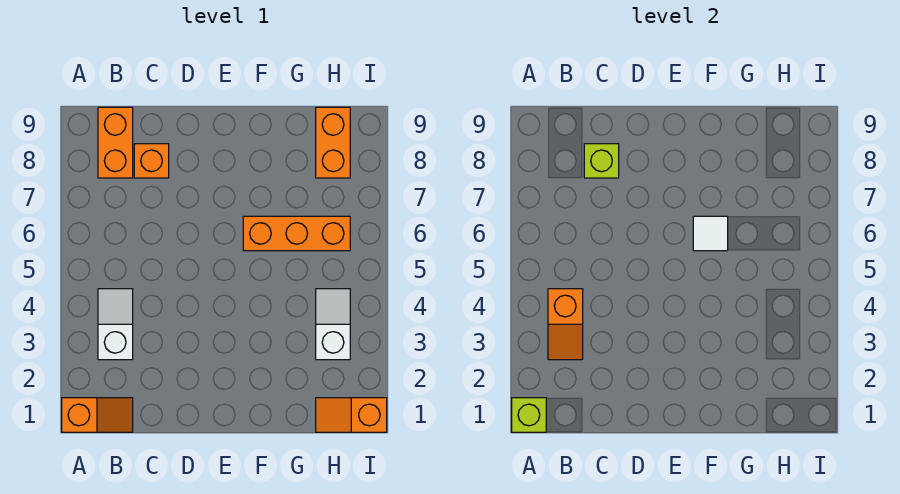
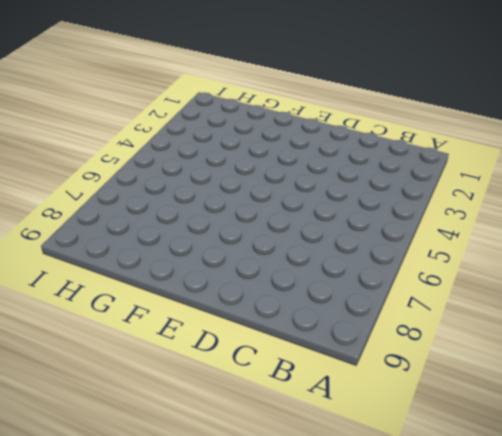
none -> orange slope A1:B1 level 1 top A
none -> white slope B3:B4 level 1 top 3
none -> orange brick B8:B9 level 1

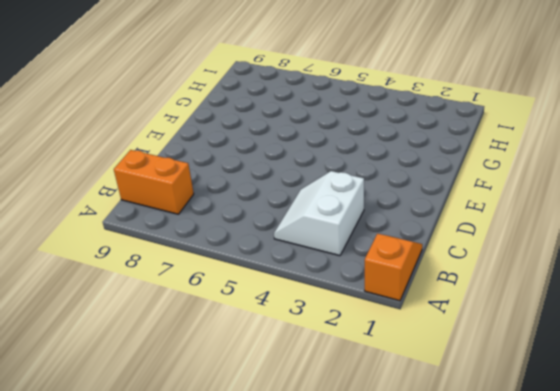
white slope B3:C4 level 1 top 3 -> white slope B3:B4 level 1 top 3
none -> orange brick C8 level 1
none -> orange brick F6:H6 level 1
none -> orange slope H1:I1 level 1 top I

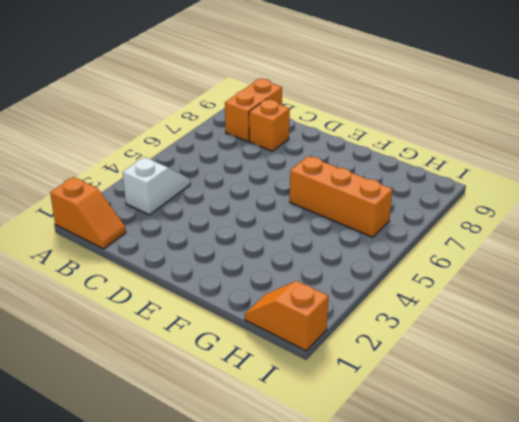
none -> white slope H3:H4 level 1 top 3
none -> orange brick H8:H9 level 1
none -> lime brick A1 level 2

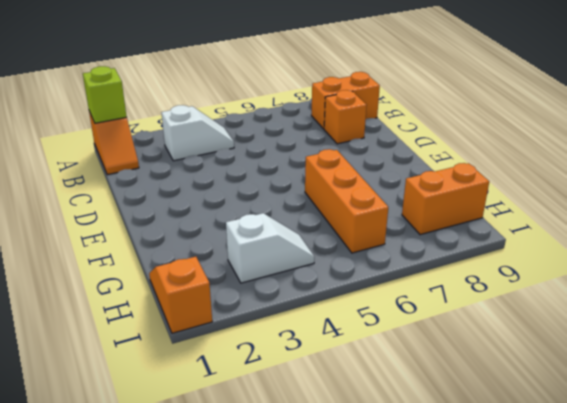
none -> orange slope B3:B4 level 2 top 4
none -> lime brick C8 level 2
none -> white tile F6 level 2

